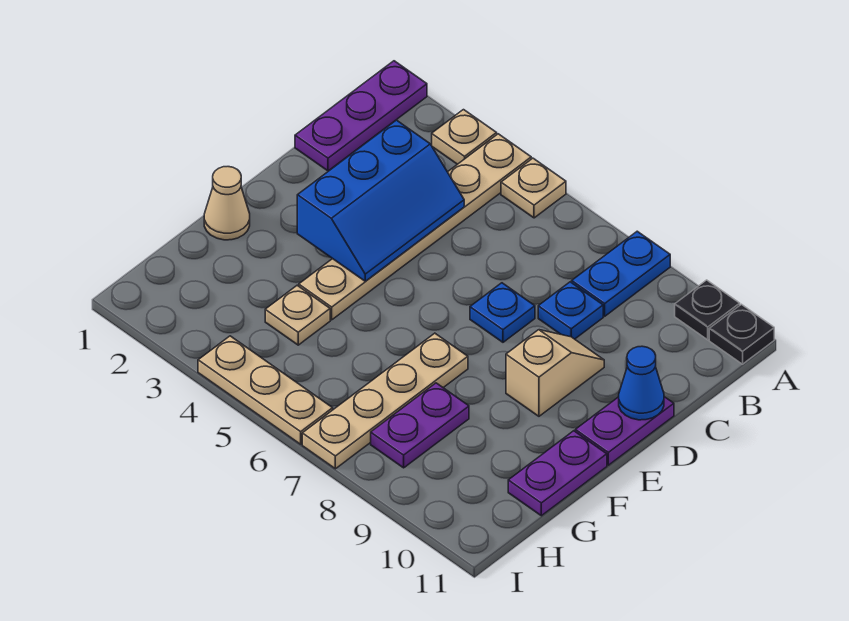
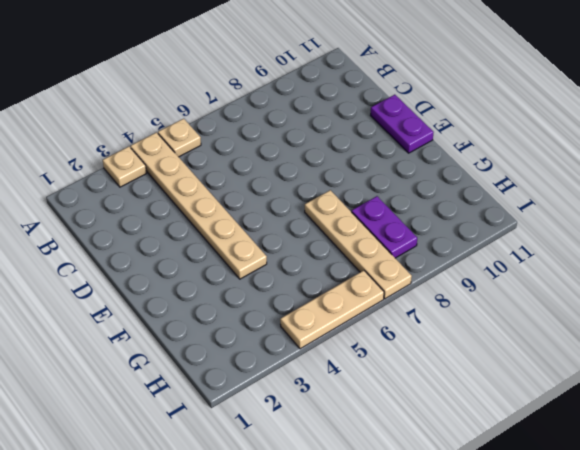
none -> purple plate A1:C1 level 1
none -> blue plate A8:B8 level 1
none -> black plate A10 level 1

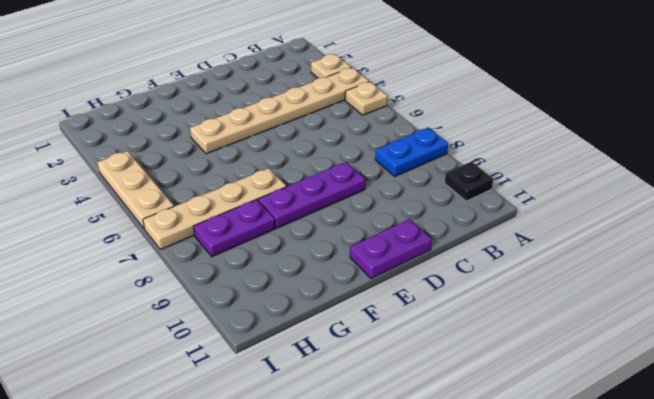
purple plate D8:F8 level 1 -> purple plate A1:C1 level 1
none -> black plate A11 level 1
none -> blue plate C8 level 1
none -> blue plate D7 level 1

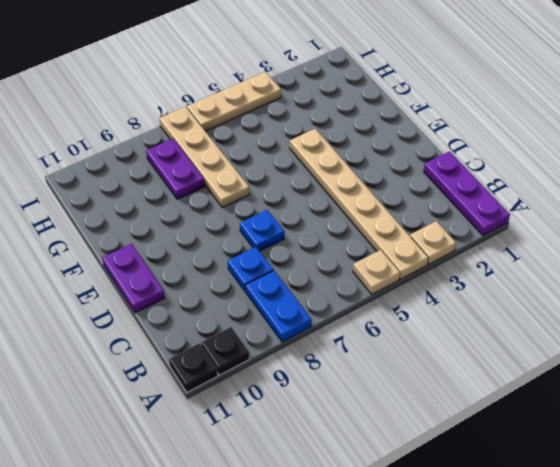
none -> tan slope D9:E9 level 1 top E
none -> tan cone F1 level 1
none -> purple plate F11:G11 level 1

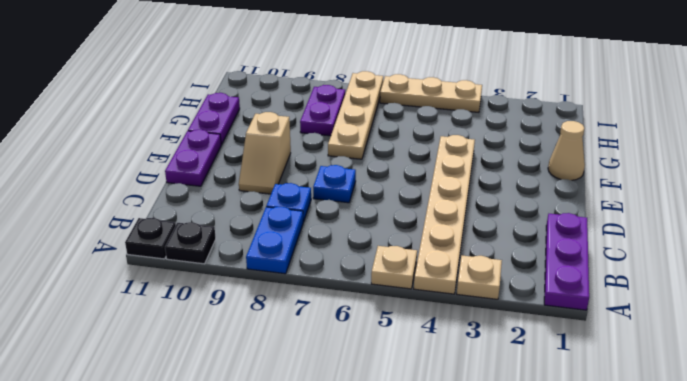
none -> tan plate G4 level 1
none -> blue slope C3:E4 level 2 top 3
none -> blue cone D11 level 2

